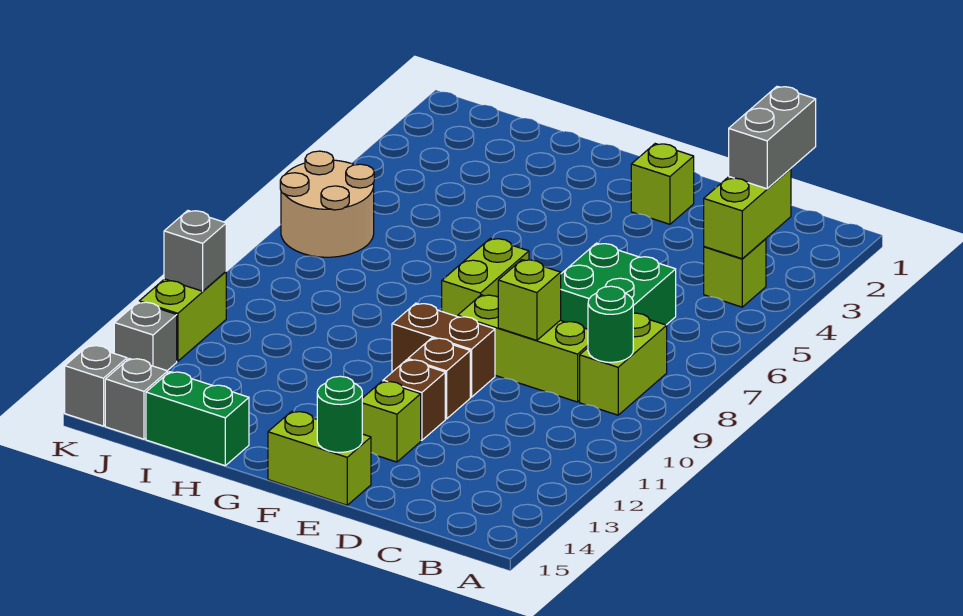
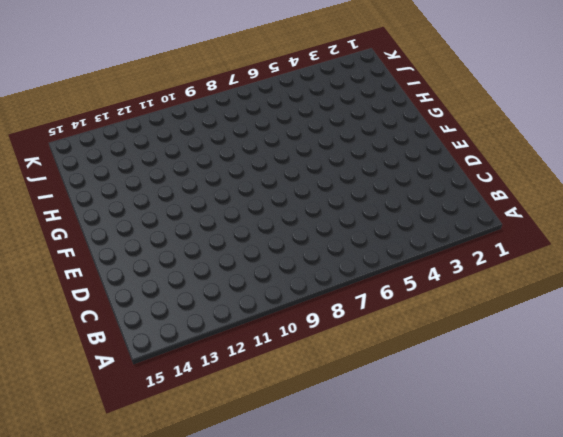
none -> lime brick B4 level 1
none -> lime brick B8:B9 level 1
none -> green brick C6:D7 level 1

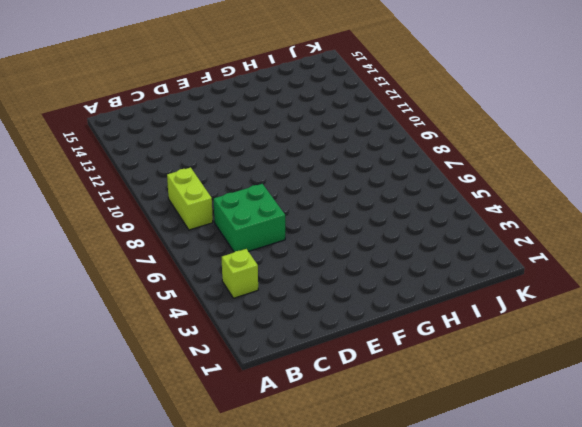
none -> lime brick C9:E9 level 1
none -> lime brick E2 level 1
none -> brown brick E10:F10 level 1

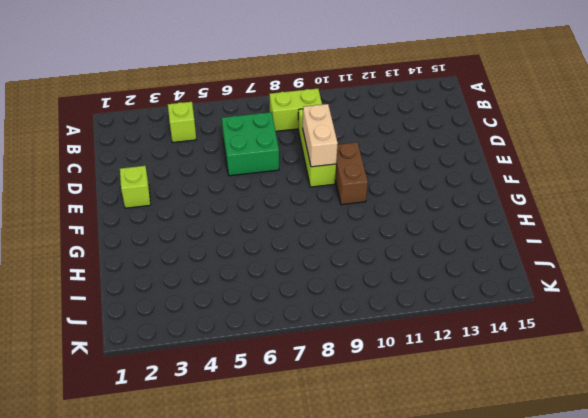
tan brick D9:E9 level 2 -> lime brick D9 level 2
none -> brown brick E11 level 1
none -> brown brick E12 level 1
none -> lime brick E13 level 1

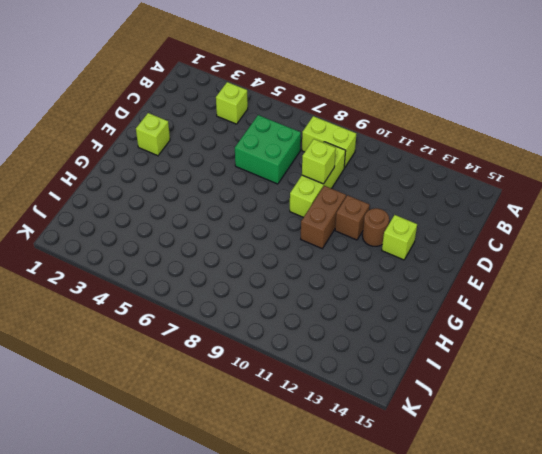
brown round brick E12 level 1 -> brown brick E12 level 1
none -> lime brick E15:F15 level 1
none -> lime brick F7:F8 level 1
none -> green brick H15:I15 level 1

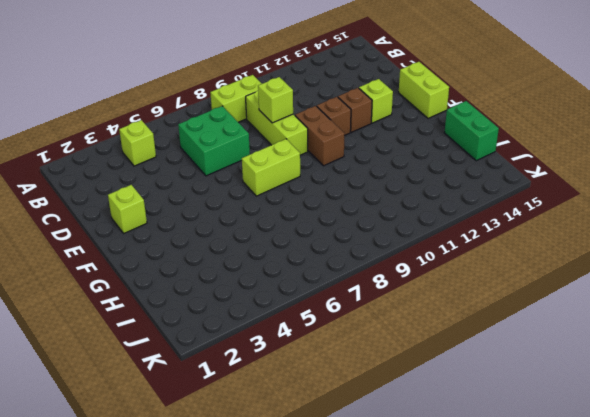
none -> tan round brick J6:K7 level 1
none -> grey brick J15 level 1
none -> lime brick K11:K12 level 1

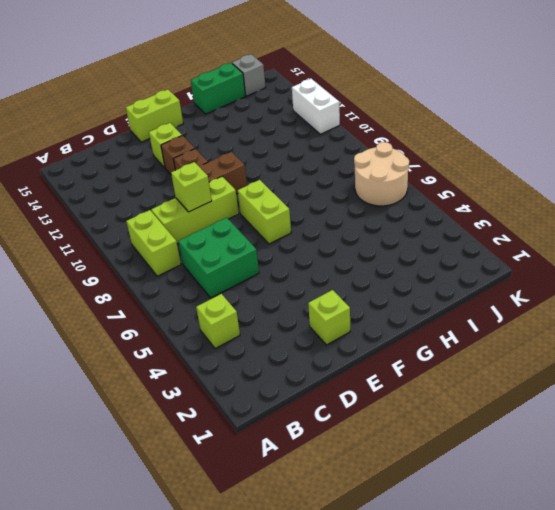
white brick K11:K12 level 1 -> lime brick K11:K12 level 1
none -> grey brick K13 level 1
none -> grey brick K15 level 1
none -> lime brick B3:B4 level 2

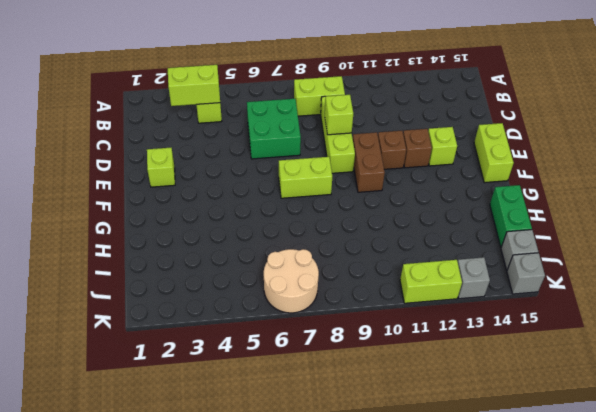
none -> green round brick B9 level 2
none -> green round brick E15 level 2
none -> grey brick K11 level 2

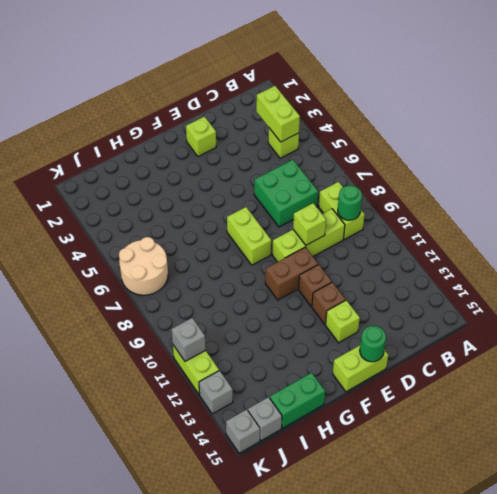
none -> grey brick B2:B3 level 3

